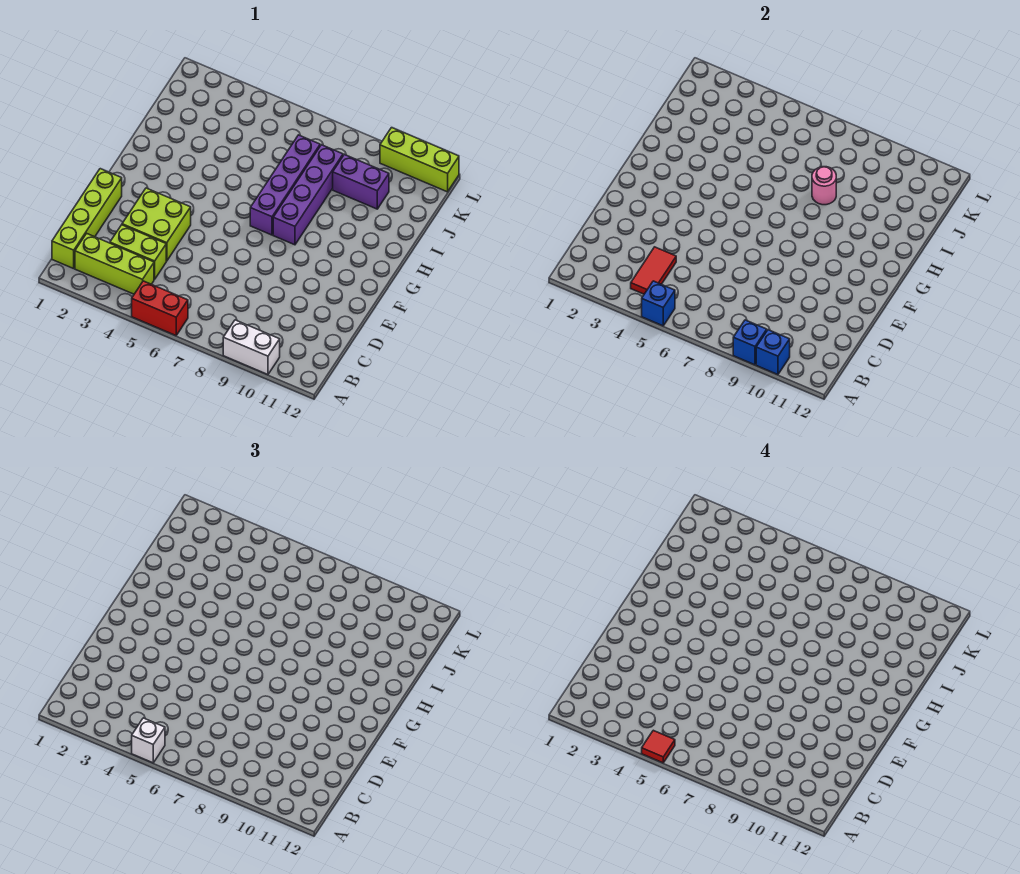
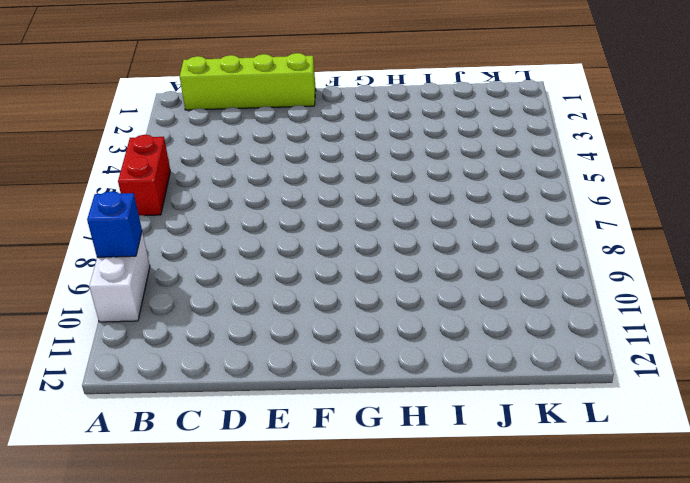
none -> lime brick B2:B4 level 1
none -> lime brick C3:C4 level 1
none -> lime brick D3:E4 level 1

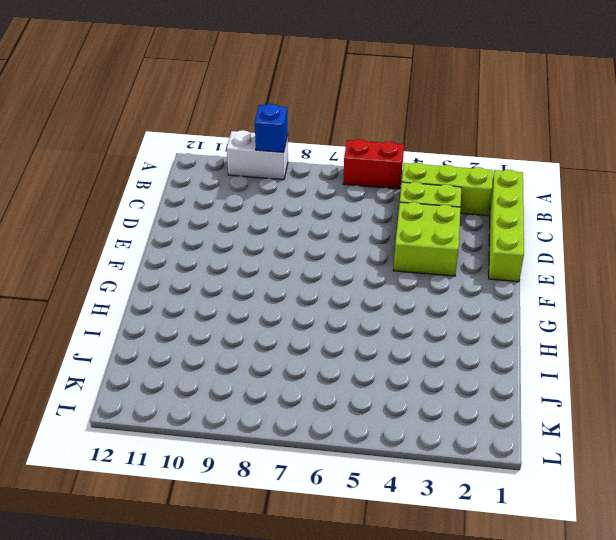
none -> purple brick G7:J7 level 1
none -> purple brick G8:J8 level 1
none -> purple brick J9:J10 level 1

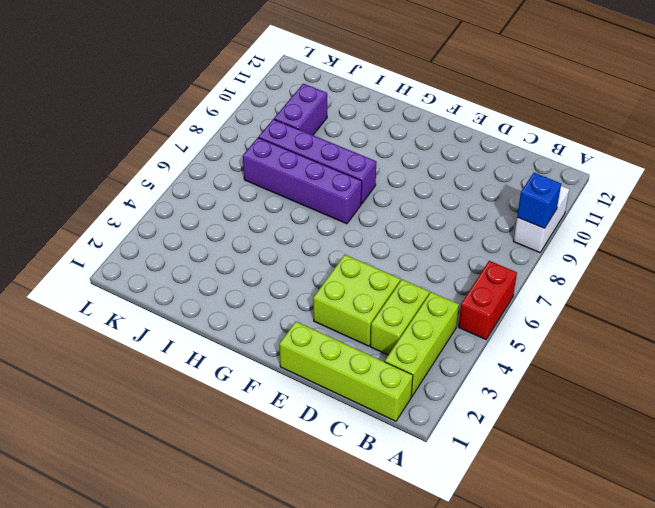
none -> lime brick L10:L12 level 1
none -> blue brick A5 level 2
none -> blue brick A10 level 2

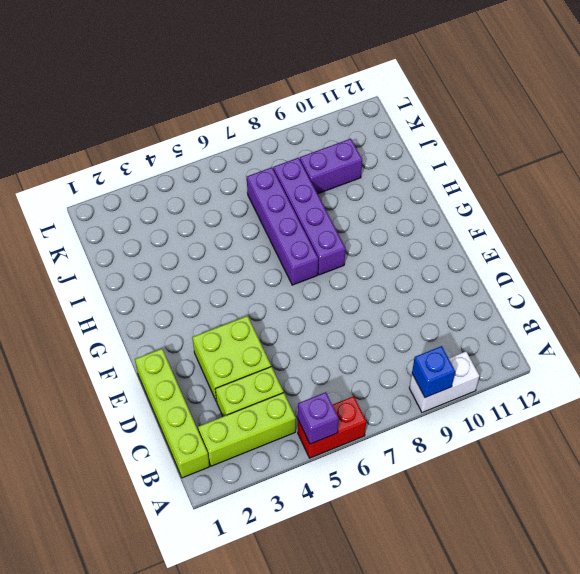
purple brick A5 level 2 -> blue brick A5 level 2
none -> lime brick L10:L12 level 1
none -> blue brick A10 level 2
none -> red tile B4:C4 level 2

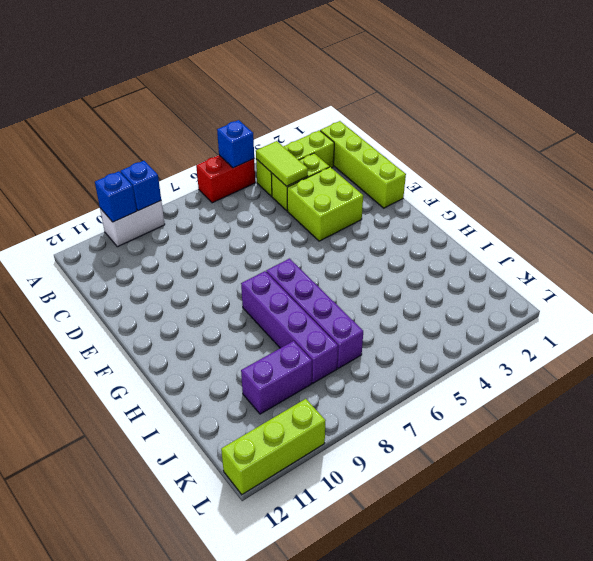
lime tile B4:C4 level 2 -> red tile B4:C4 level 2
none -> pink round brick I8 level 2
none -> white brick A5 level 3
none -> red tile A5 level 4

